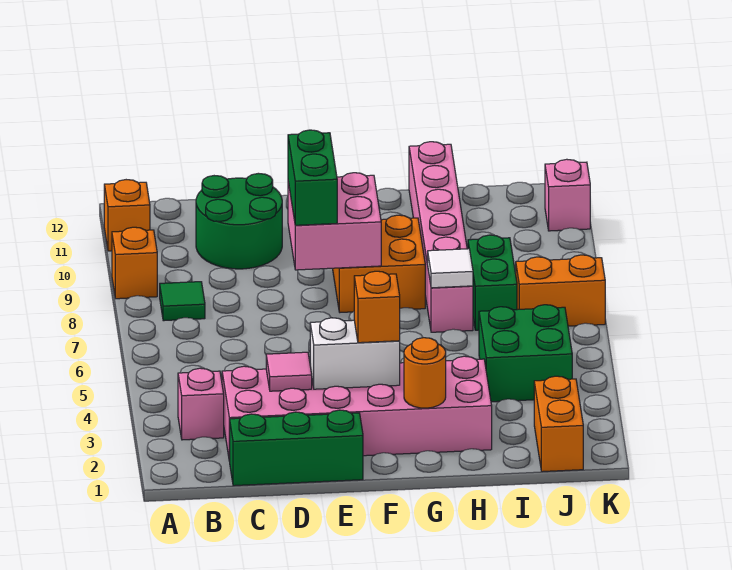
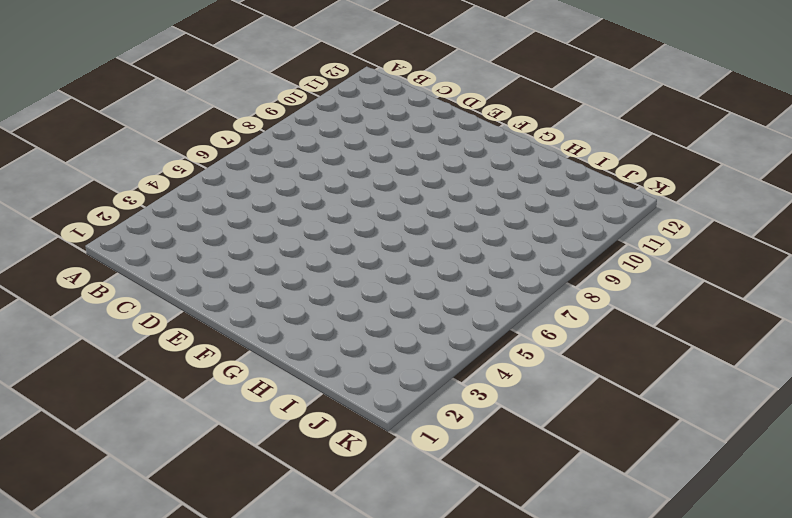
none -> orange brick A9 level 1
none -> orange brick A11 level 1
none -> pink brick B3 level 1

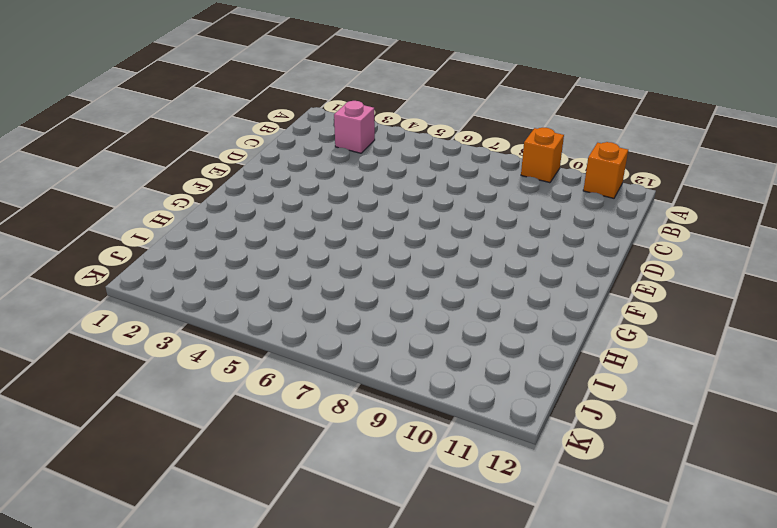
none -> green tile B8 level 1
none -> green brick C1:E1 level 1
none -> pink brick C2:H3 level 1

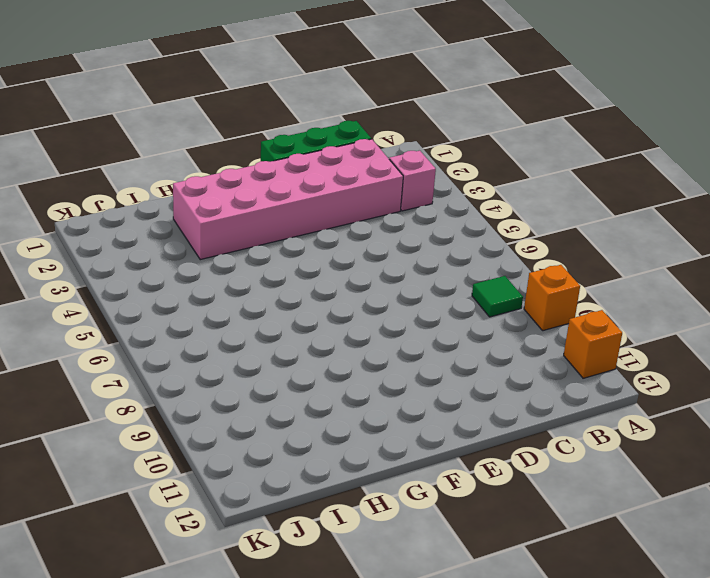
none -> green round brick C10:D11 level 1
none -> orange brick F8:G9 level 1
none -> pink brick H7:H12 level 1

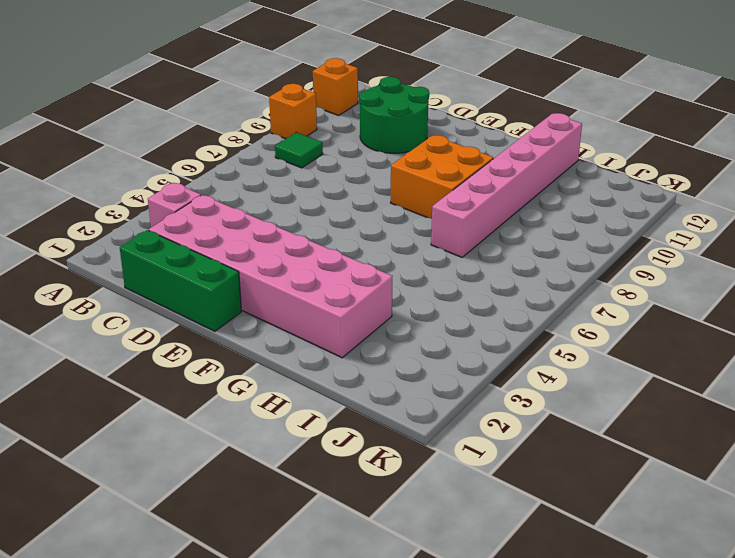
none -> green brick I4:J5 level 1
none -> green brick I7:I8 level 1
none -> orange brick J1:J2 level 1

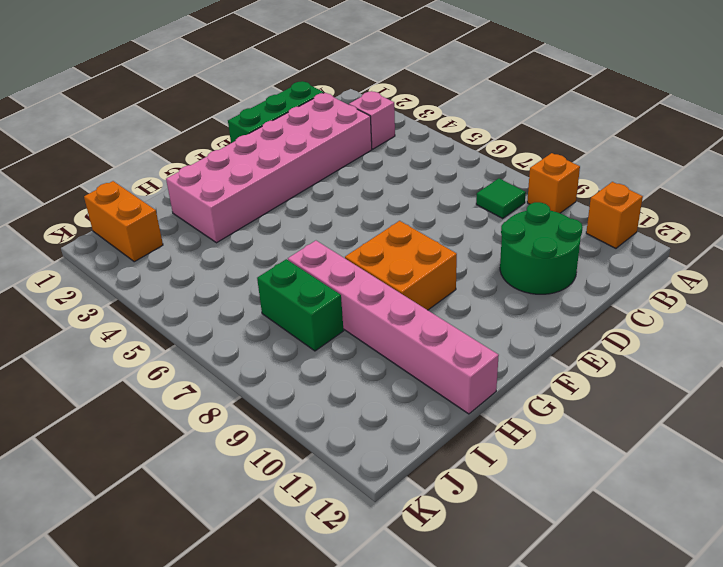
none -> green brick I4:J5 level 1
none -> orange brick J7:K7 level 1
none -> pink brick K11 level 1

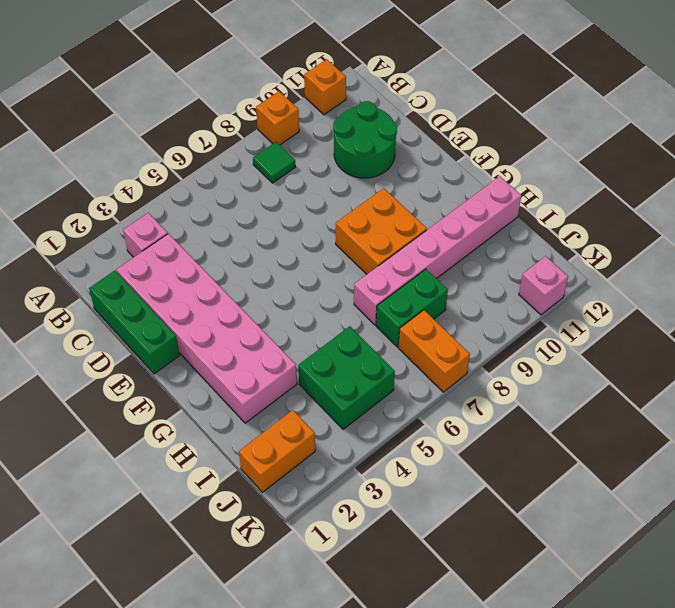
none -> pink tile D3 level 2
none -> white brick E3:F3 level 2
none -> pink brick E8:F9 level 2

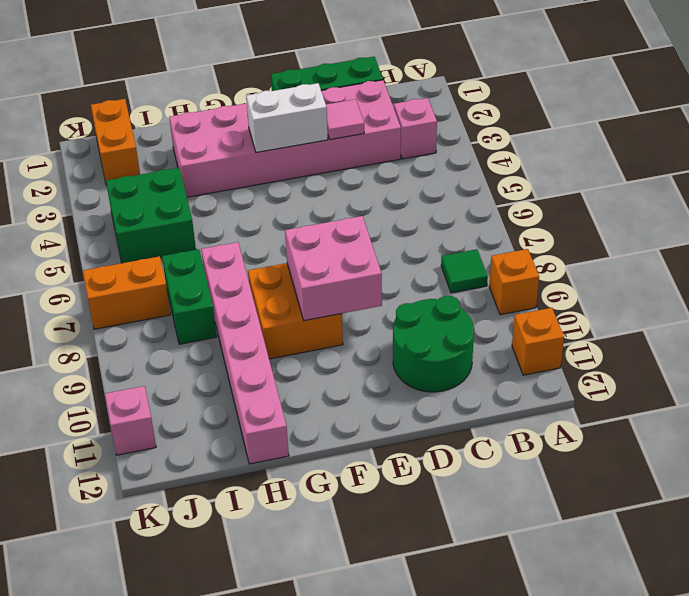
none -> orange round brick G2 level 2
none -> white tile H7 level 2
none -> green brick E8:E9 level 3

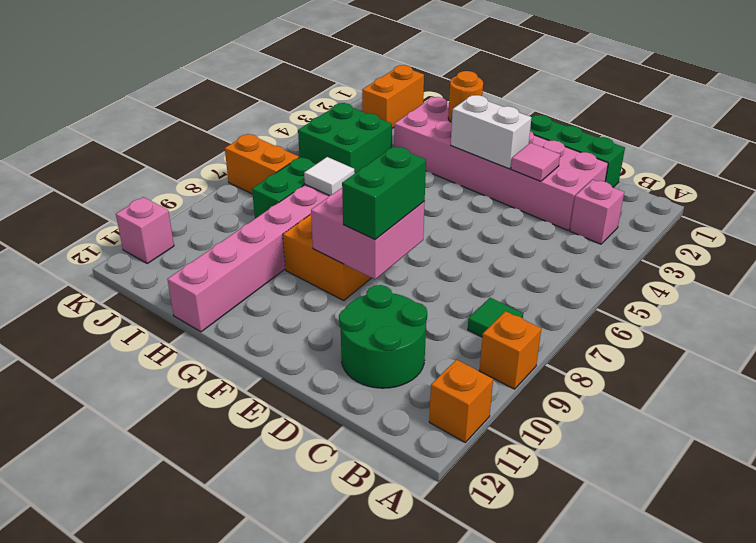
none -> orange brick F3 level 3

